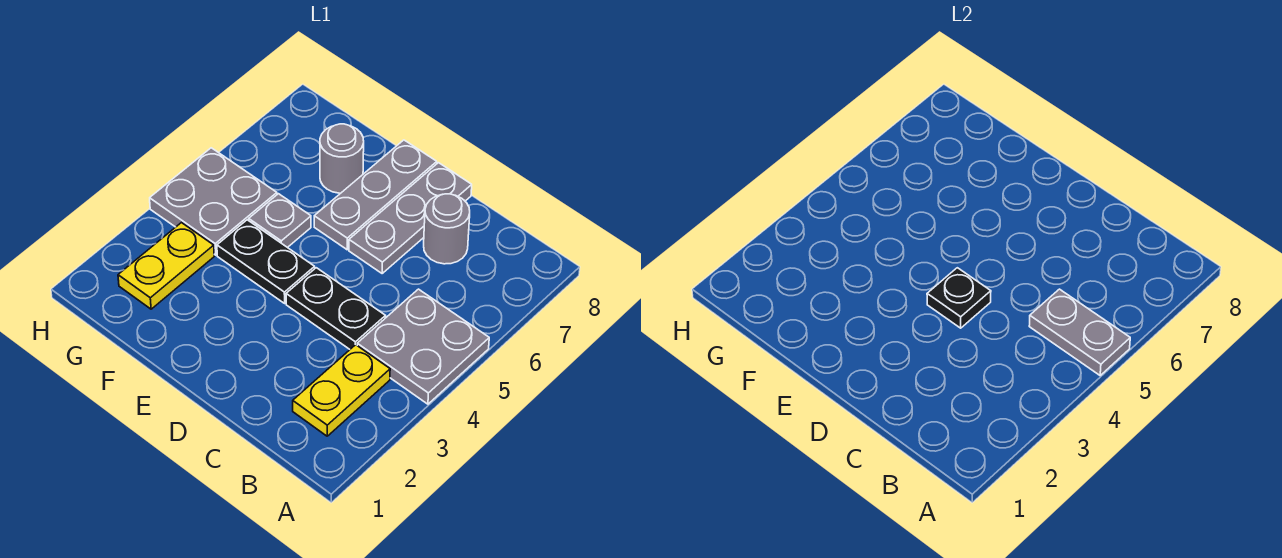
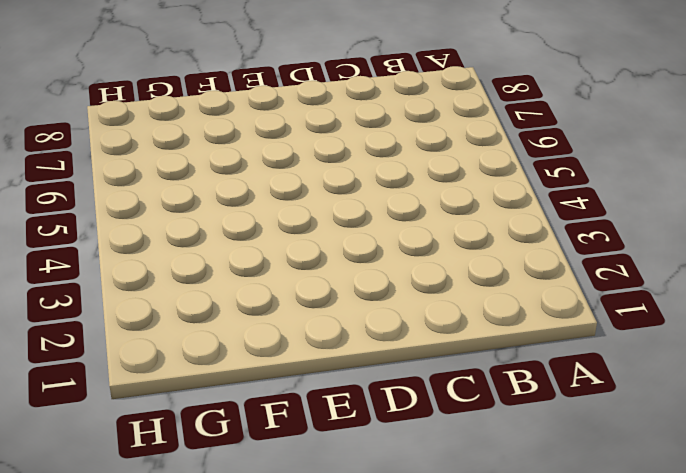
none -> grey plate A4:B5 level 1
none -> yellow plate B2:B3 level 1
none -> black plate C4:D4 level 1

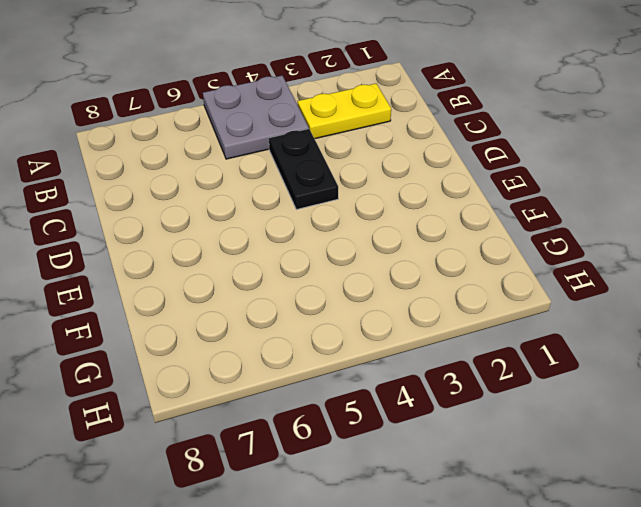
none -> grey round brick C7 level 1
none -> grey plate D6:D8 level 1
none -> black plate E4:F4 level 1

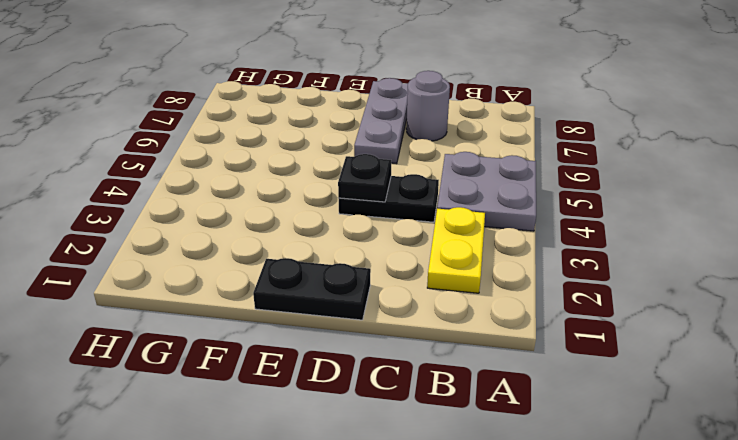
black plate D1:E1 level 1 -> black plate E4:F4 level 1
none -> grey plate E6:E8 level 1
none -> grey plate F5 level 1
none -> grey round brick F7 level 1

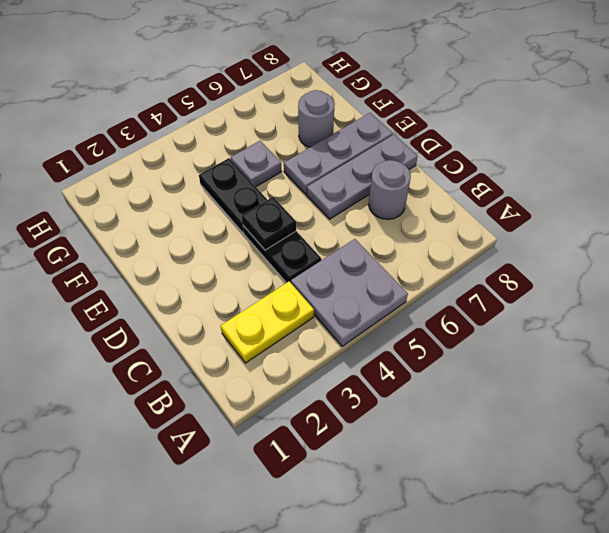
none -> yellow plate G2:G3 level 1
none -> grey plate G4:H5 level 1
none -> grey plate A5:B5 level 2

